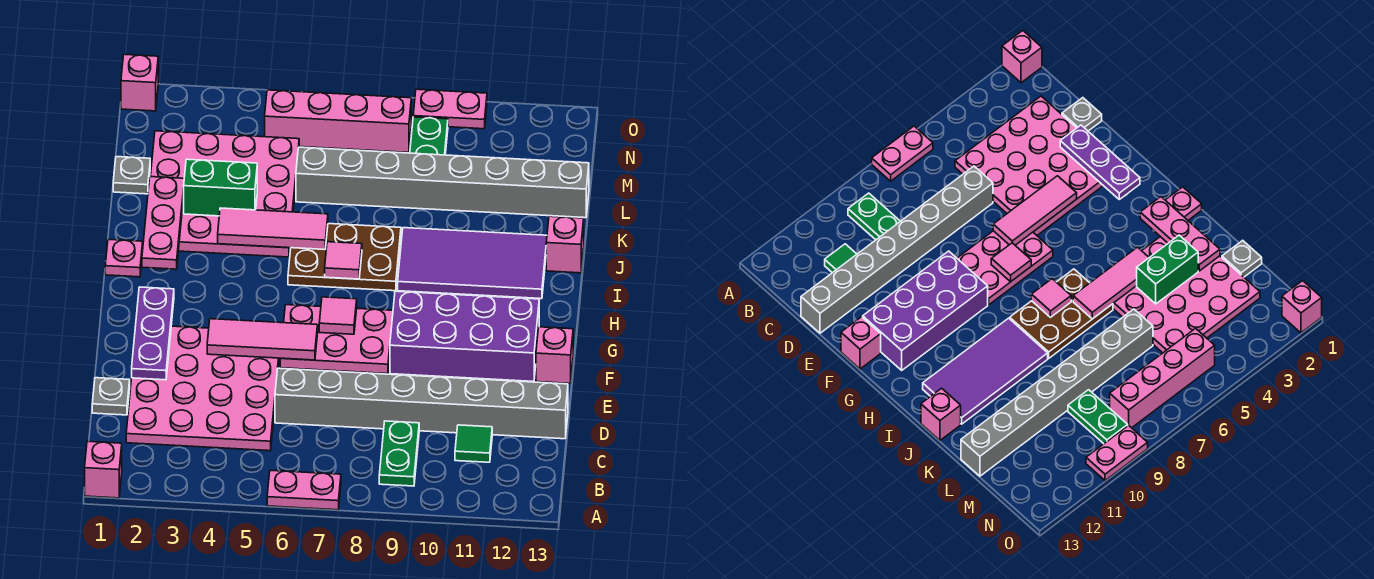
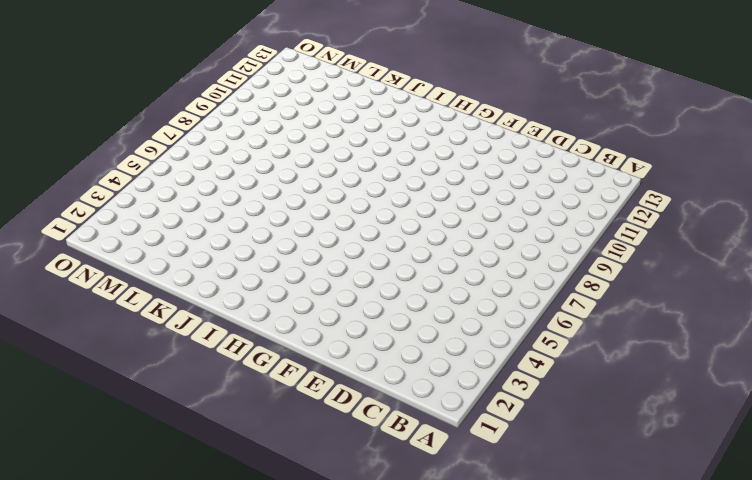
none -> pink brick A1 level 1
none -> pink plate A6:A7 level 1
none -> green plate B9:C9 level 1

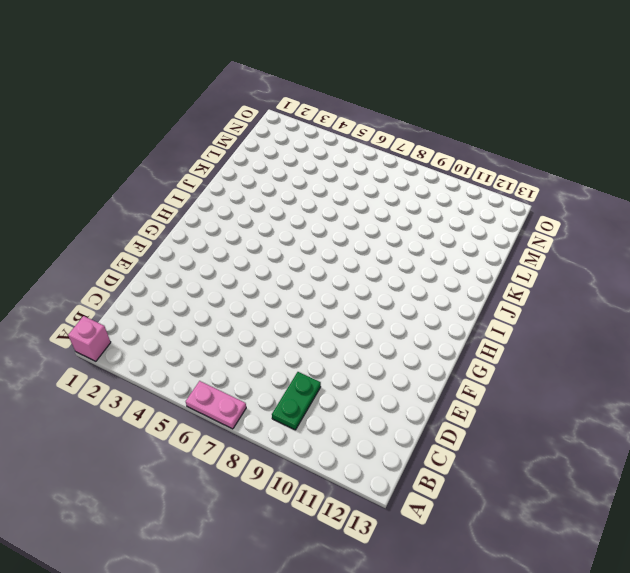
none -> pink plate C2:F5 level 1
none -> green tile C11 level 1
none -> grey plate D1 level 1

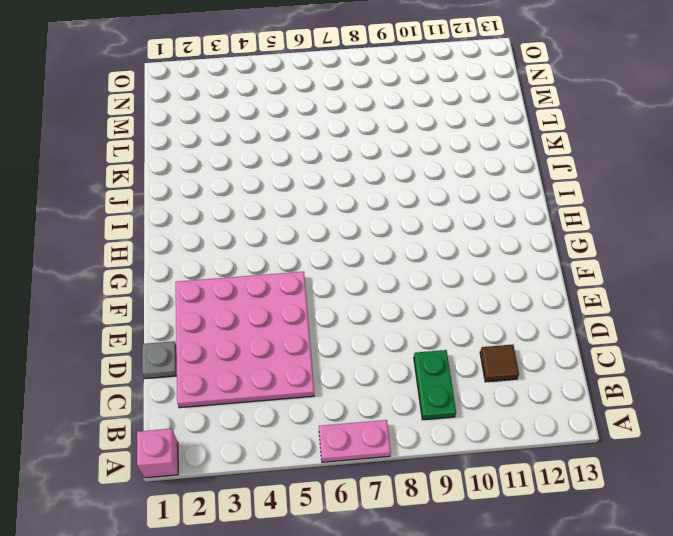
brown tile C11 level 1 -> green tile C11 level 1
none -> grey brick D6:D13 level 1
none -> pink plate F6:G8 level 1
none -> purple brick F9:G12 level 1

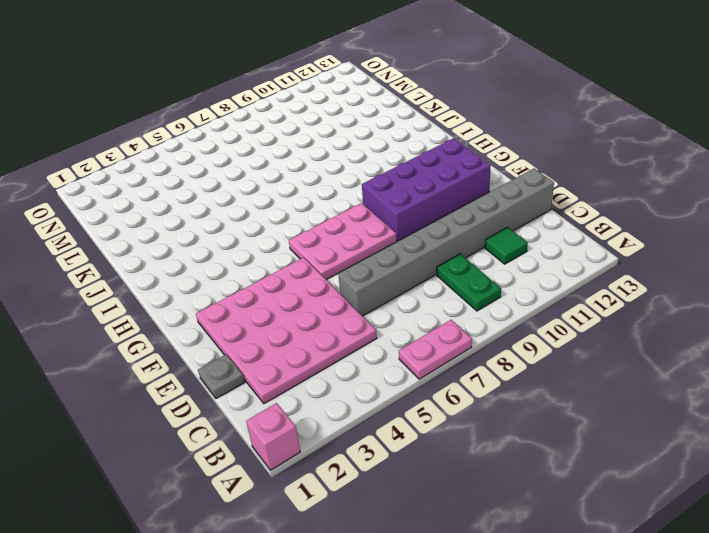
none -> pink brick F13 level 1
none -> pink plate I1 level 1
none -> brown plate I6:J8 level 1

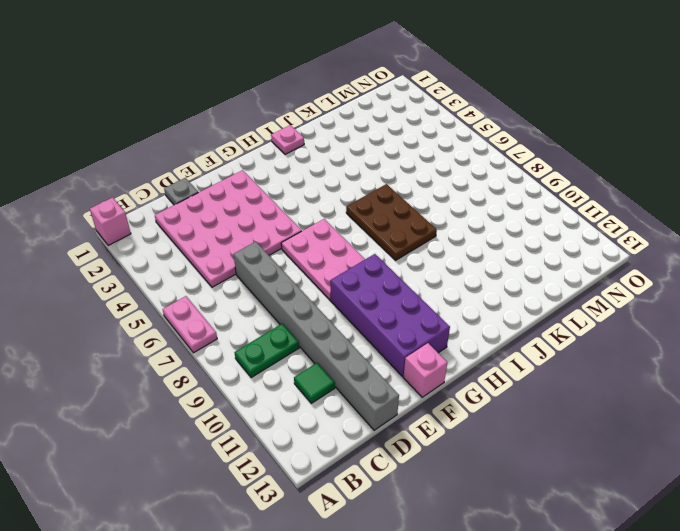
none -> purple tile I9:J12 level 1
none -> pink plate J2:M5 level 1
none -> pink brick J13 level 1

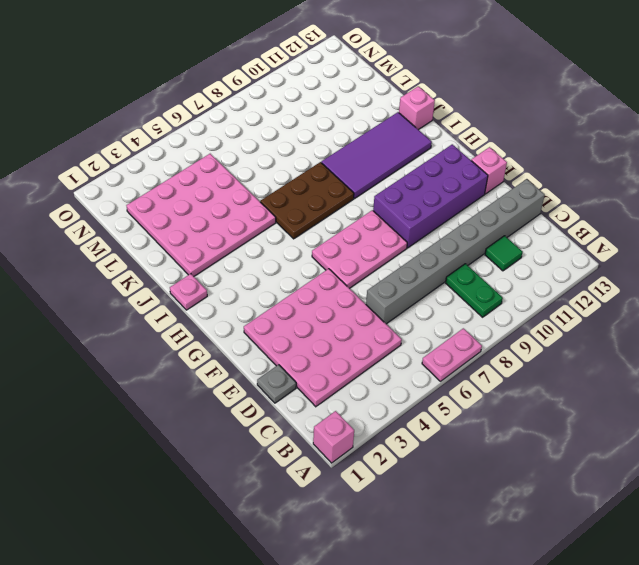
none -> grey plate L1 level 1
none -> grey brick L6:L13 level 1
none -> green plate M9:N9 level 1

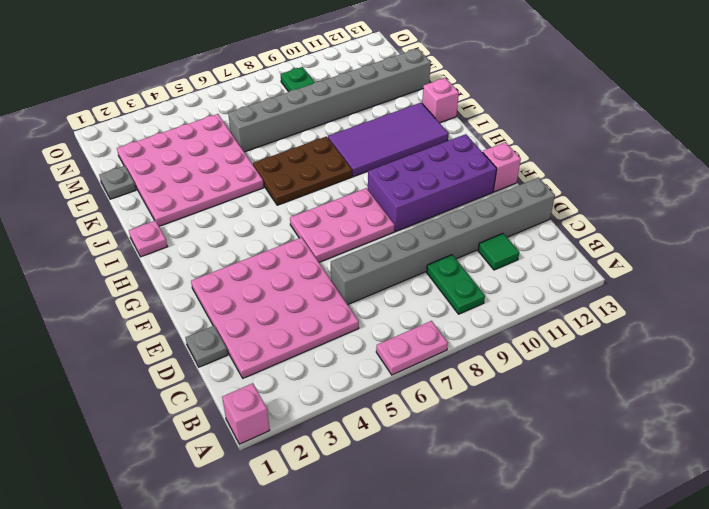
none -> pink brick N5:N8 level 1
none -> pink brick O1 level 1
none -> pink plate O9:O10 level 1

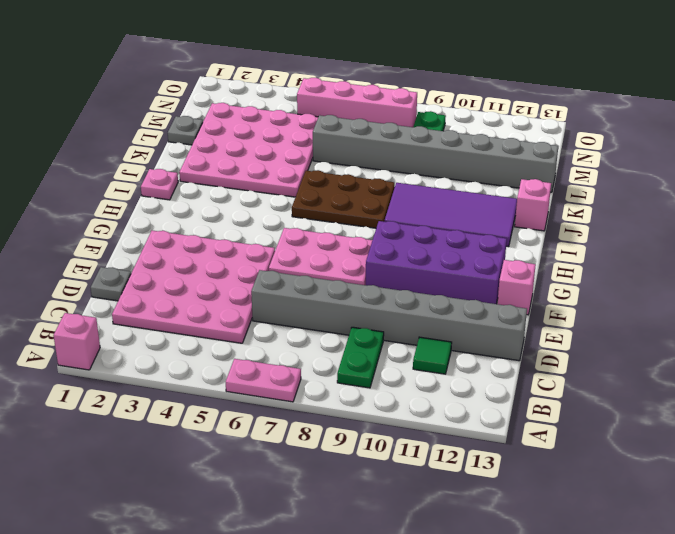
none -> pink brick O1 level 1
none -> pink plate O9:O10 level 1
none -> purple plate E2:G2 level 2

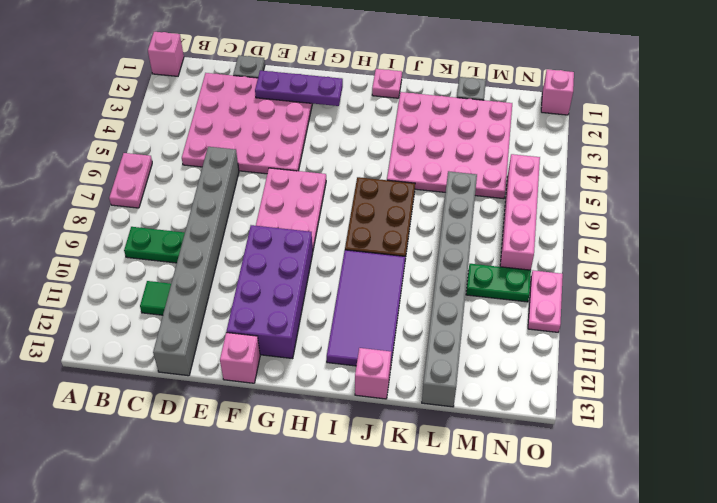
none -> pink tile F4:F6 level 2
none -> pink tile G7 level 2
none -> pink plate I2:K2 level 2

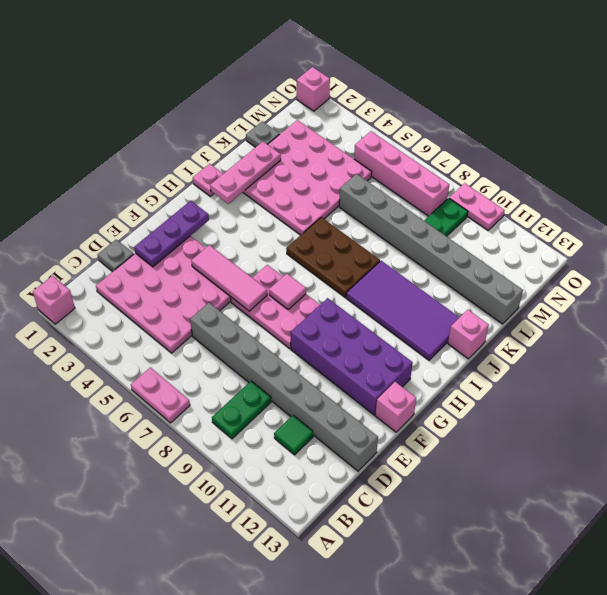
none -> pink tile I7 level 2
none -> pink tile J4:J6 level 2
none -> green brick K3:K4 level 2

